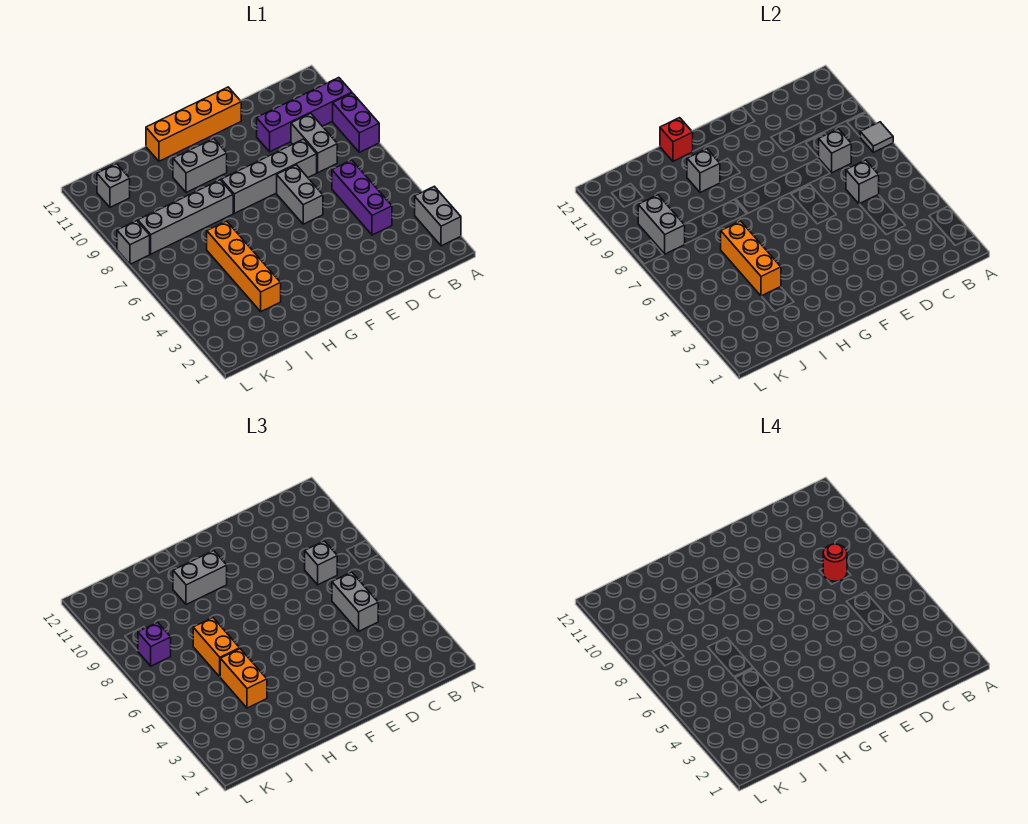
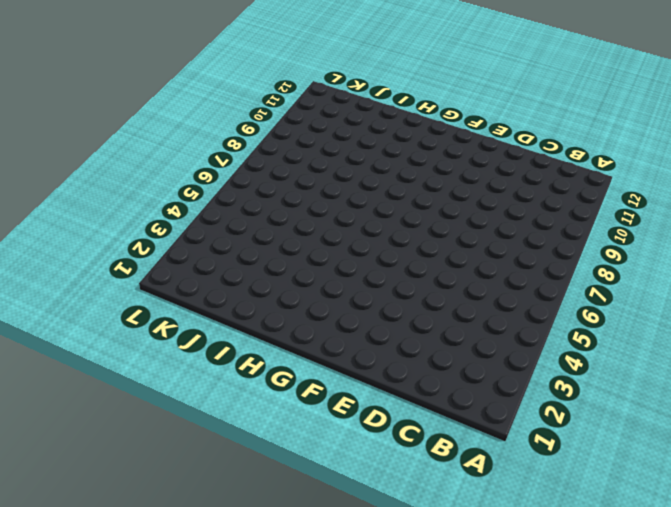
none -> grey brick A2:A3 level 1
none -> purple brick A8:A9 level 1
none -> purple brick A10:D10 level 1

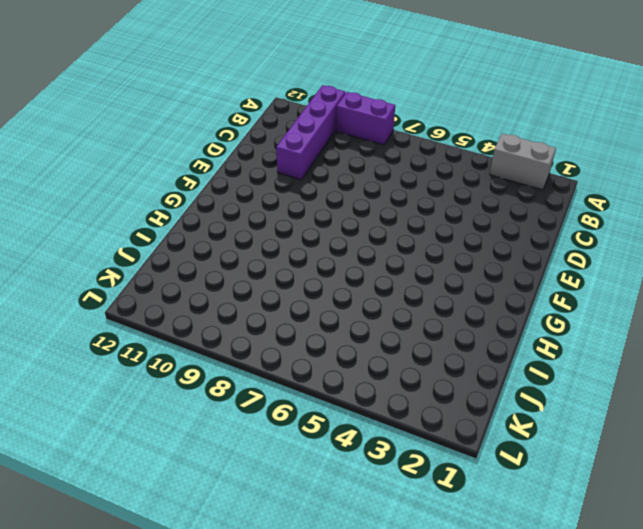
none -> purple brick C4:C6 level 1
none -> grey brick C8:C9 level 1
none -> grey brick D8:G8 level 1

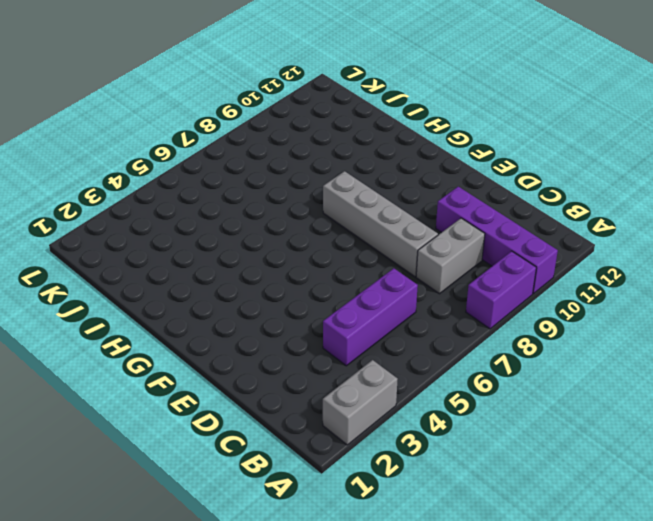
none -> grey brick E6:E7 level 1
none -> orange brick E12:H12 level 1
none -> grey brick G10:H10 level 1

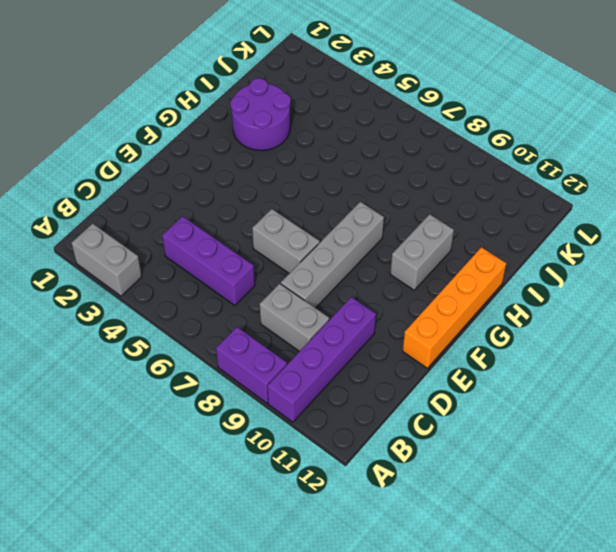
purple round brick H2:I3 level 1 -> orange brick I3:I6 level 1
none -> grey brick H8:K8 level 1
none -> grey brick K11 level 1
none -> grey brick L8 level 1

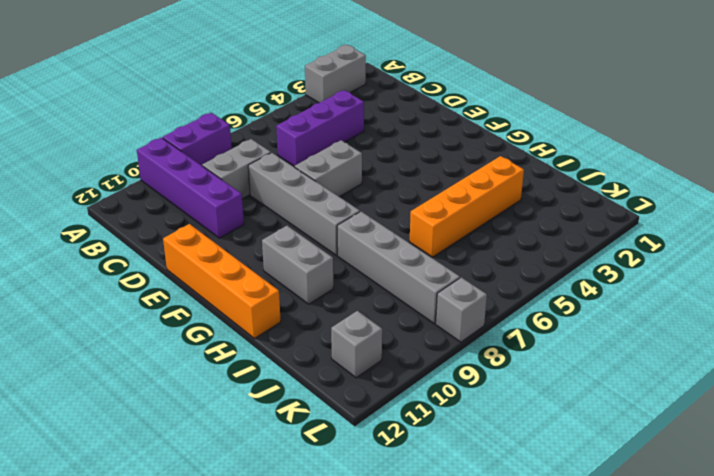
none -> grey tile A8 level 2
none -> grey brick C6 level 2
none -> grey brick C8 level 2

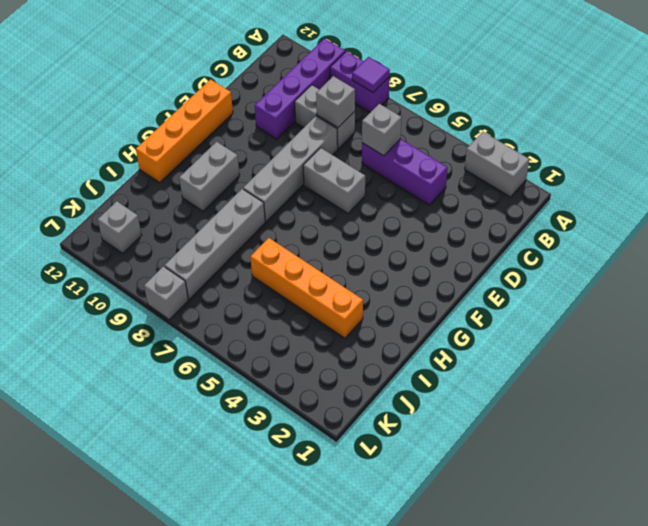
purple tile A8 level 2 -> grey tile A8 level 2
none -> grey brick H10 level 2
none -> red brick H12 level 2
none -> orange brick I4:I6 level 2

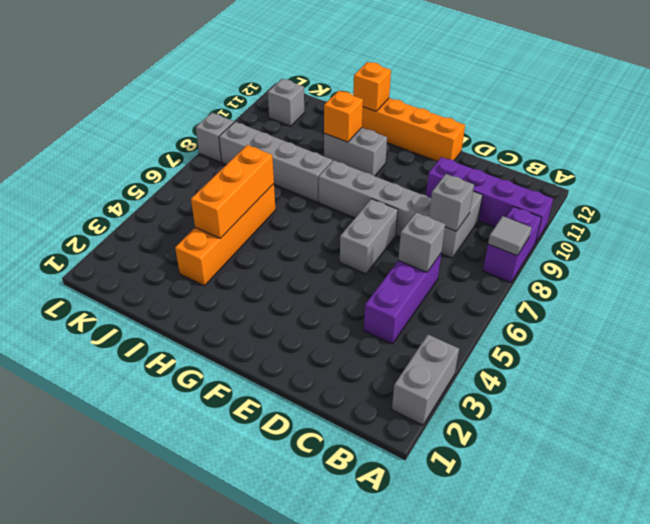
orange brick H10 level 2 -> grey brick H10 level 2
orange brick H12 level 2 -> red brick H12 level 2
none -> grey brick K8:K9 level 2
none -> grey brick C5:C6 level 3
none -> grey brick C8 level 3

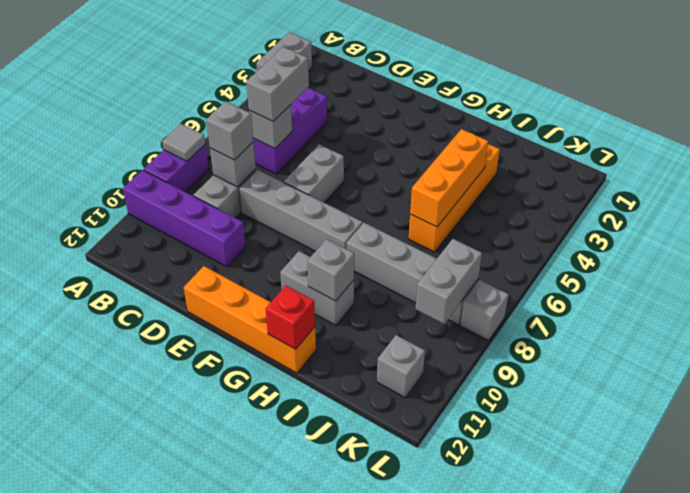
none -> grey brick G10:H10 level 3
none -> orange brick I4:I5 level 3
none -> orange brick I6:I7 level 3

